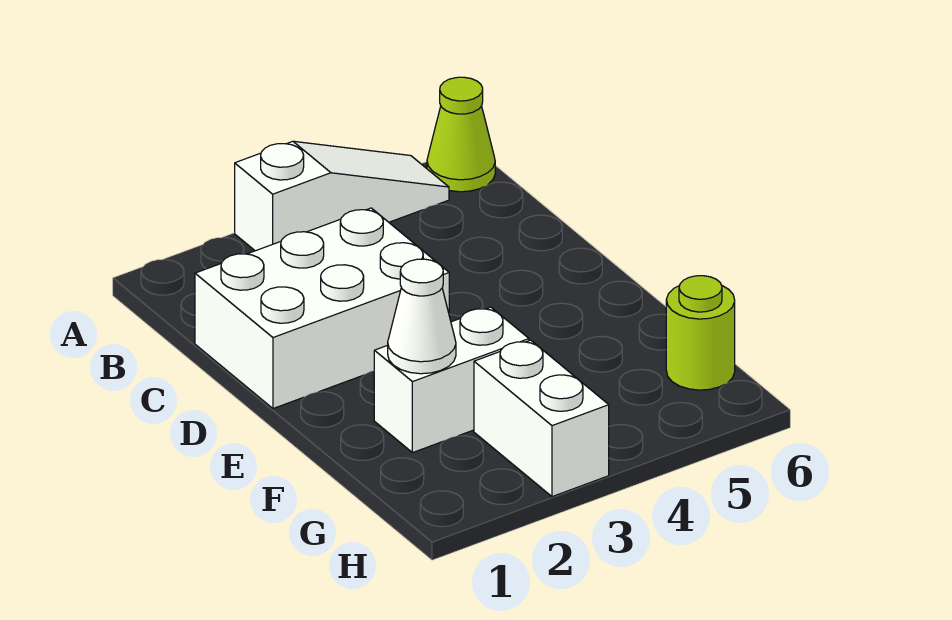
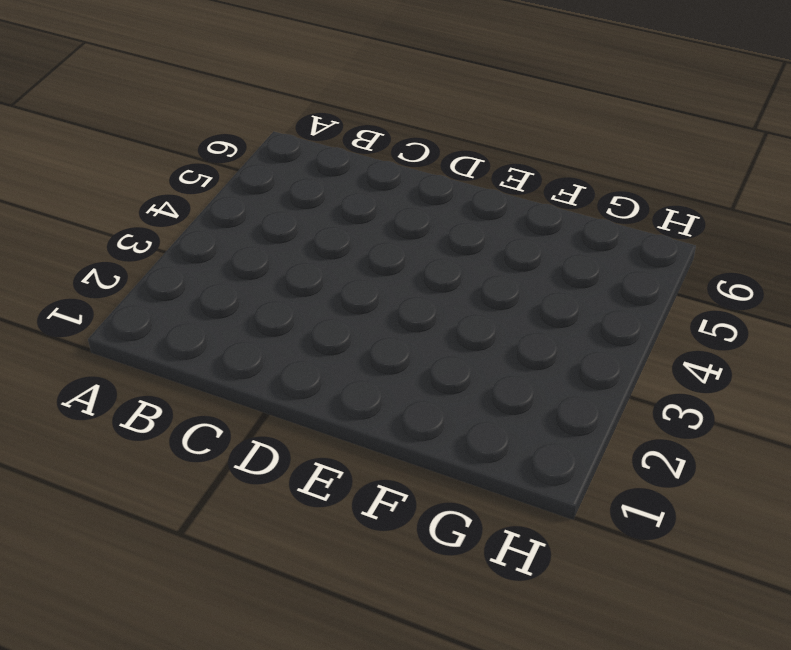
none -> white slope A3:A5 level 1 top 3
none -> lime cone A6 level 1

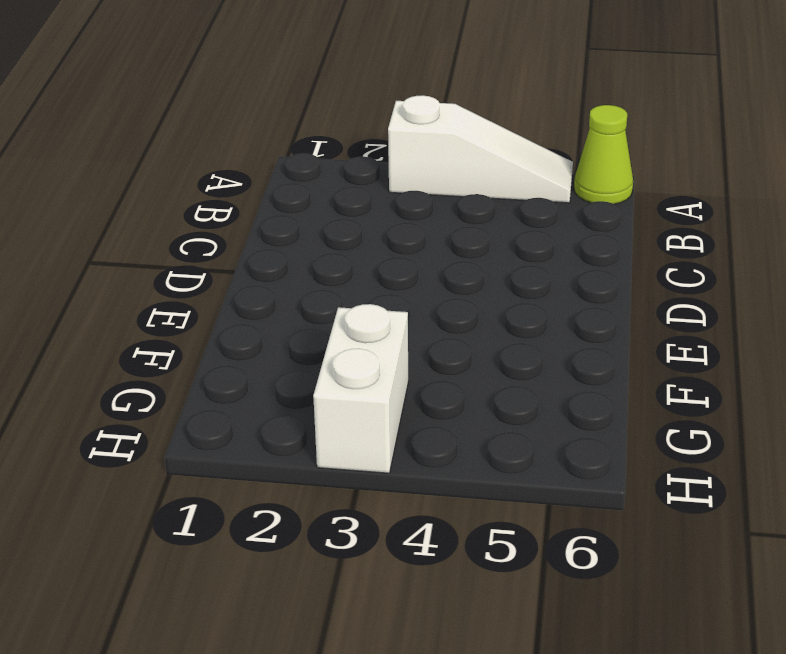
none -> white brick C1:D3 level 1
none -> white brick F2:F3 level 1

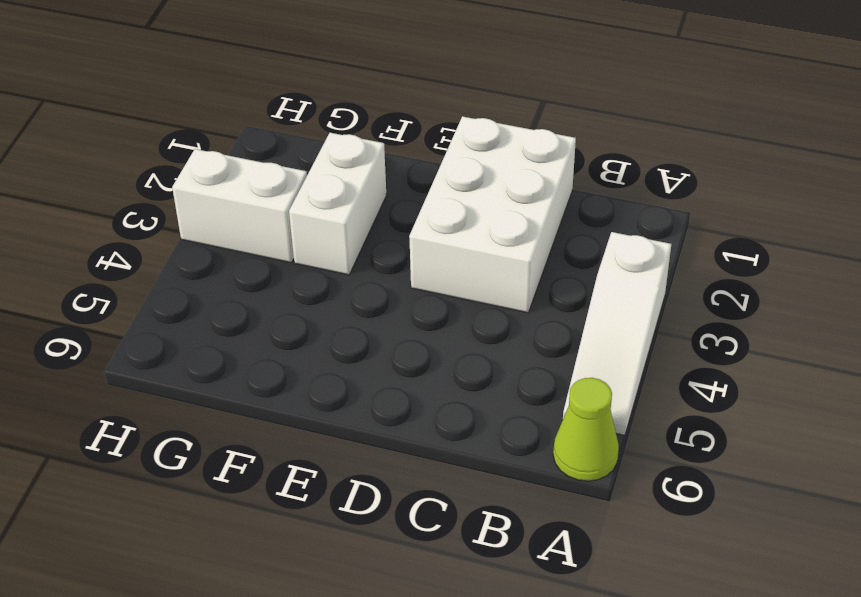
none -> lime round brick G6 level 1
none -> white cone F2 level 2

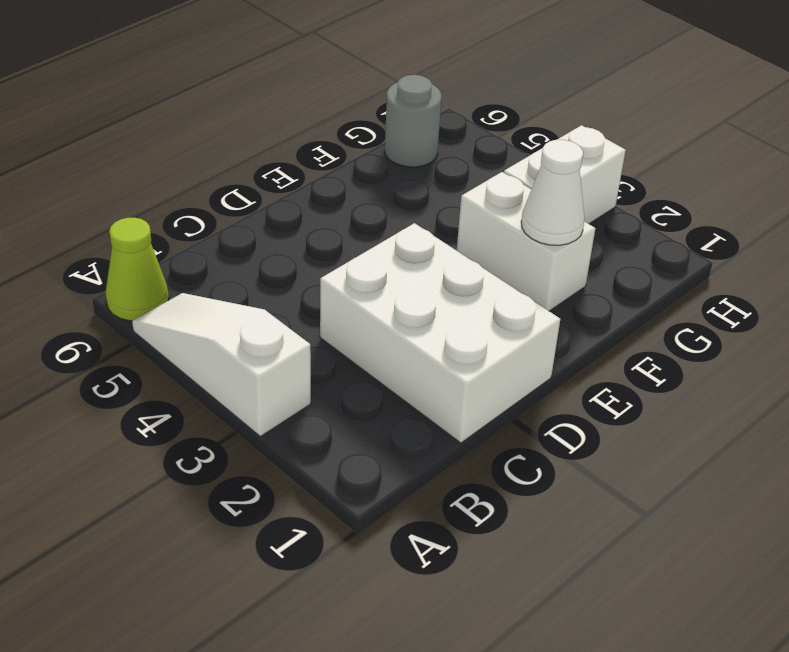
grey round brick G6 level 1 -> lime round brick G6 level 1

